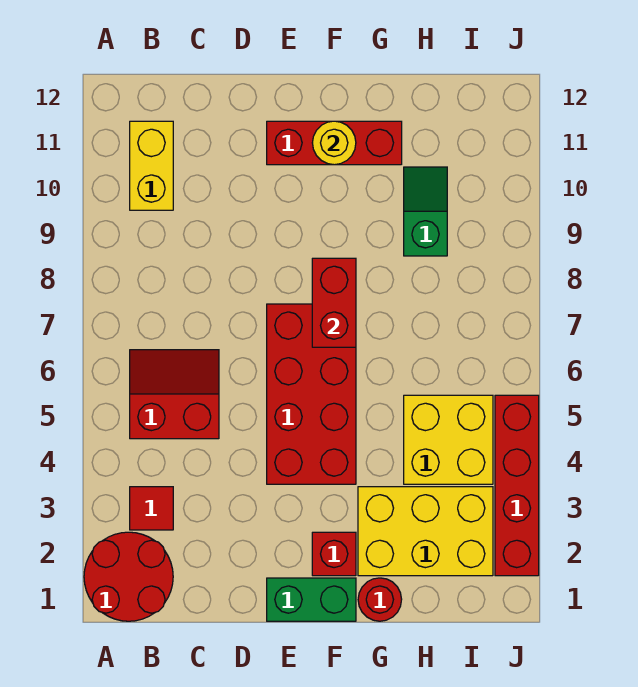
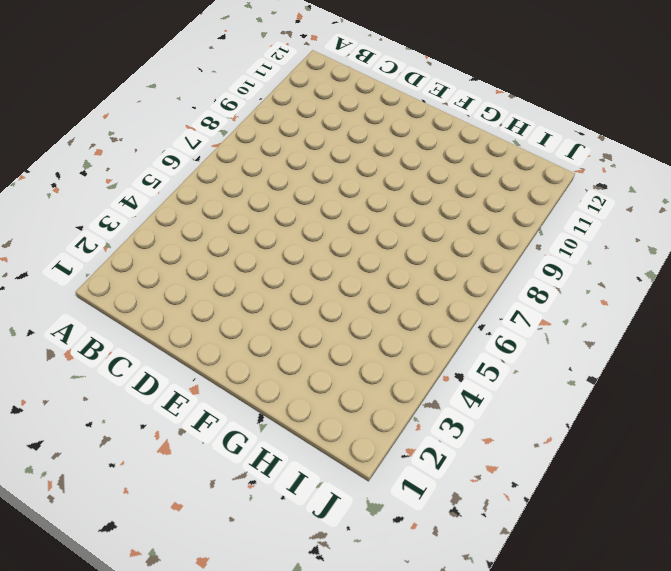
none -> red round brick A1:B2 level 1
none -> red tile B3 level 1
none -> red slope B5:C6 level 1 top 5

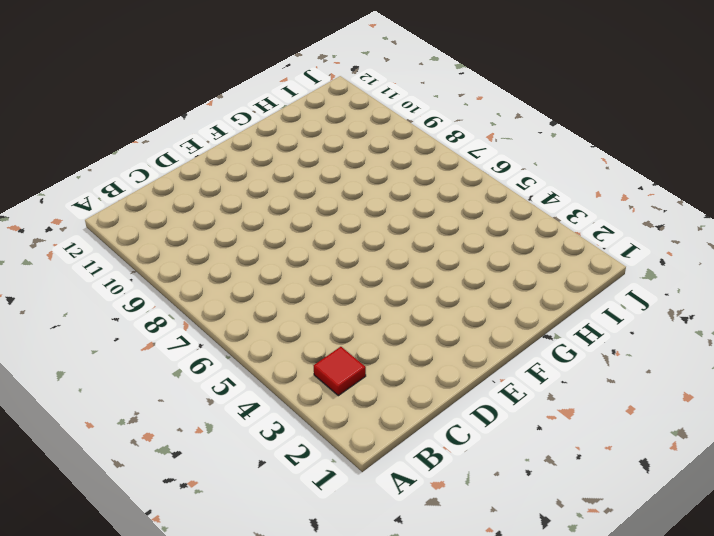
none -> red round brick A1:B2 level 1
none -> red slope B5:C6 level 1 top 5
none -> yellow brick B10:B11 level 1

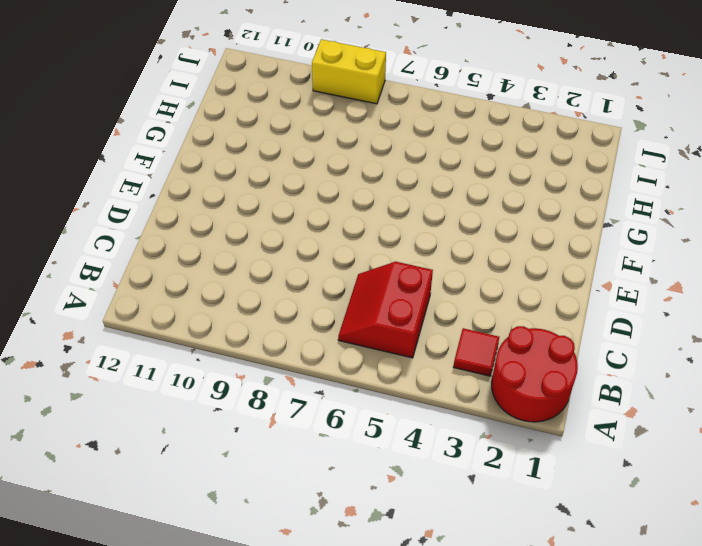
yellow brick J8:J9 level 1 -> yellow brick B10:B11 level 1
none -> green brick E1:F1 level 1
none -> red brick E4:F7 level 1
none -> red brick E11:G11 level 1

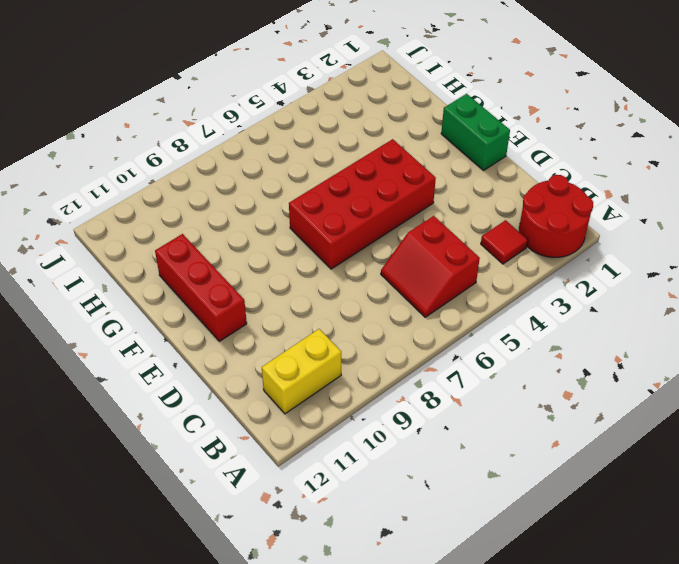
none -> red brick F2 level 1
none -> red round brick G1 level 1
none -> yellow brick G2:I3 level 1

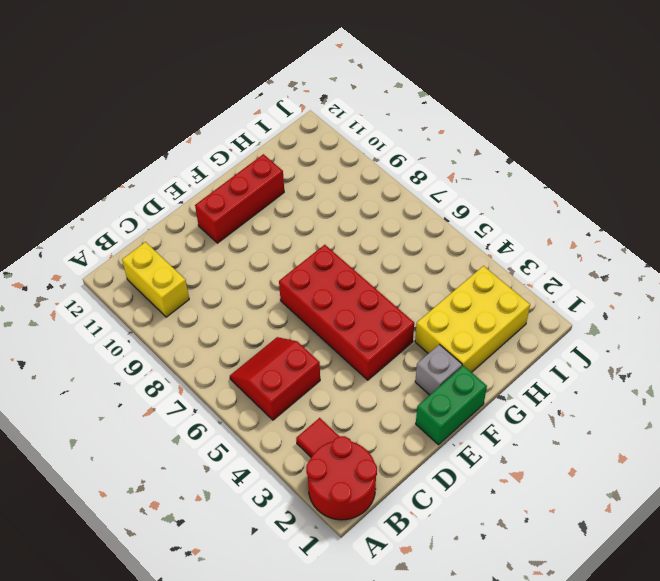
grey brick F2 level 1 -> red brick F2 level 1
none -> red round brick G1 level 1
none -> yellow brick H4:I5 level 1
none -> green slope H9:H10 level 1 top 9

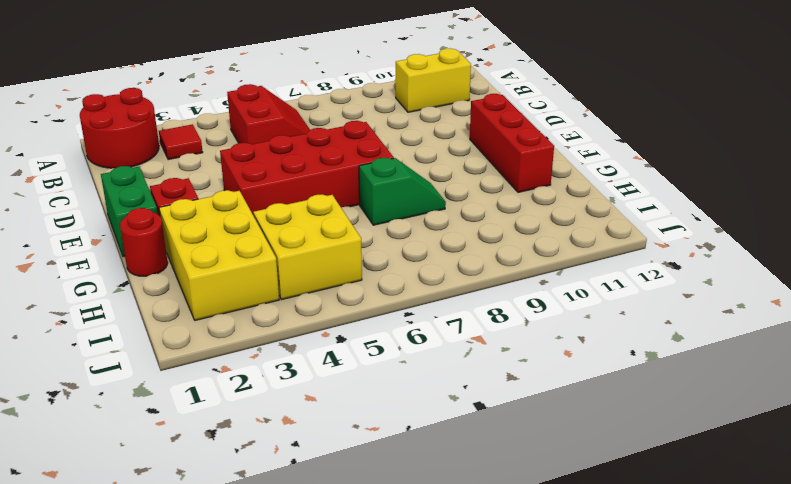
green slope G7:G8 level 1 top 7 -> green slope H9:H10 level 1 top 9
none -> red brick J2:J5 level 1
none -> red brick F7:F8 level 2
none -> yellow round brick F11 level 2

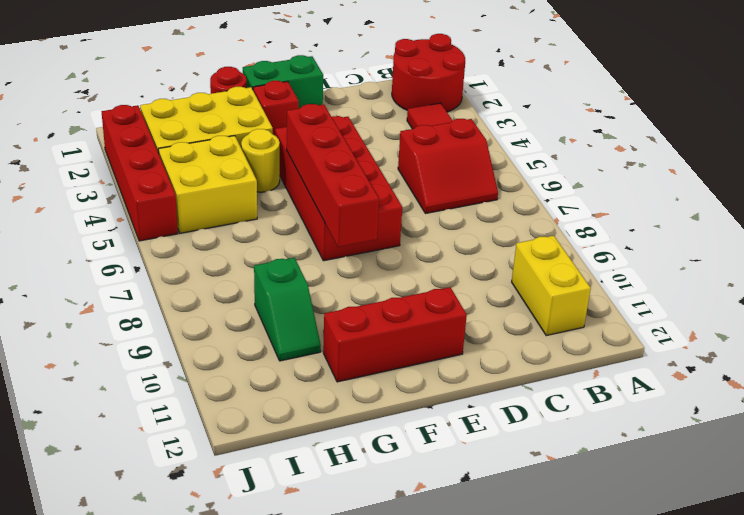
red brick F5:F8 level 2 -> red brick F7:F8 level 2
yellow round brick G4 level 1 -> yellow round brick F11 level 2

